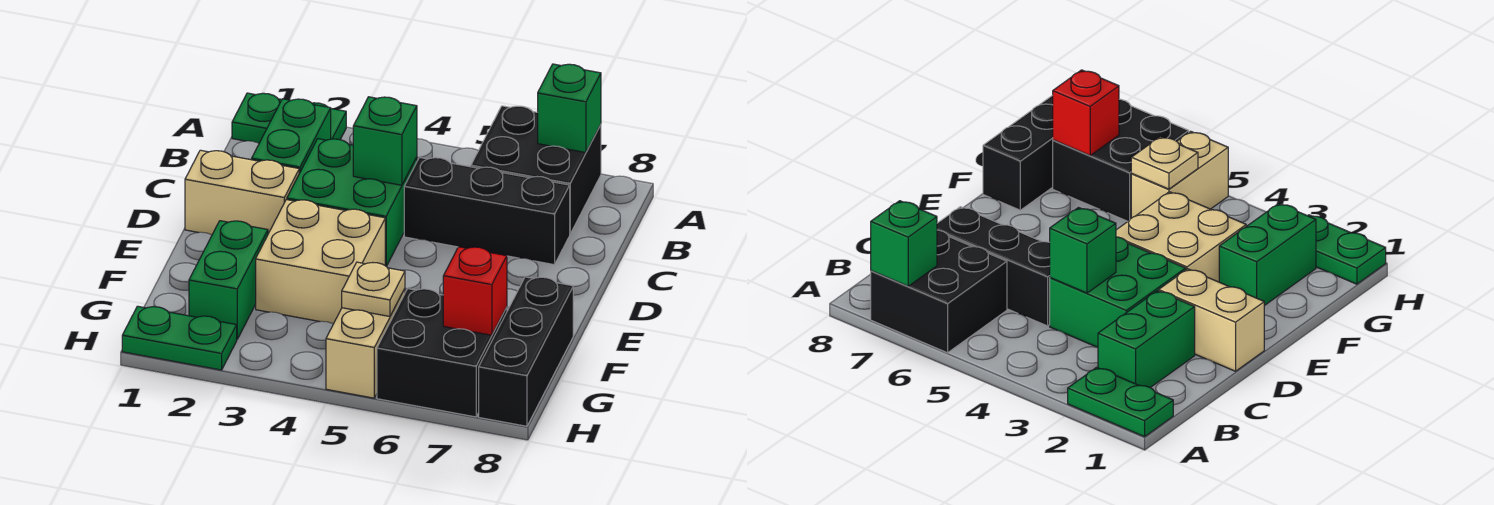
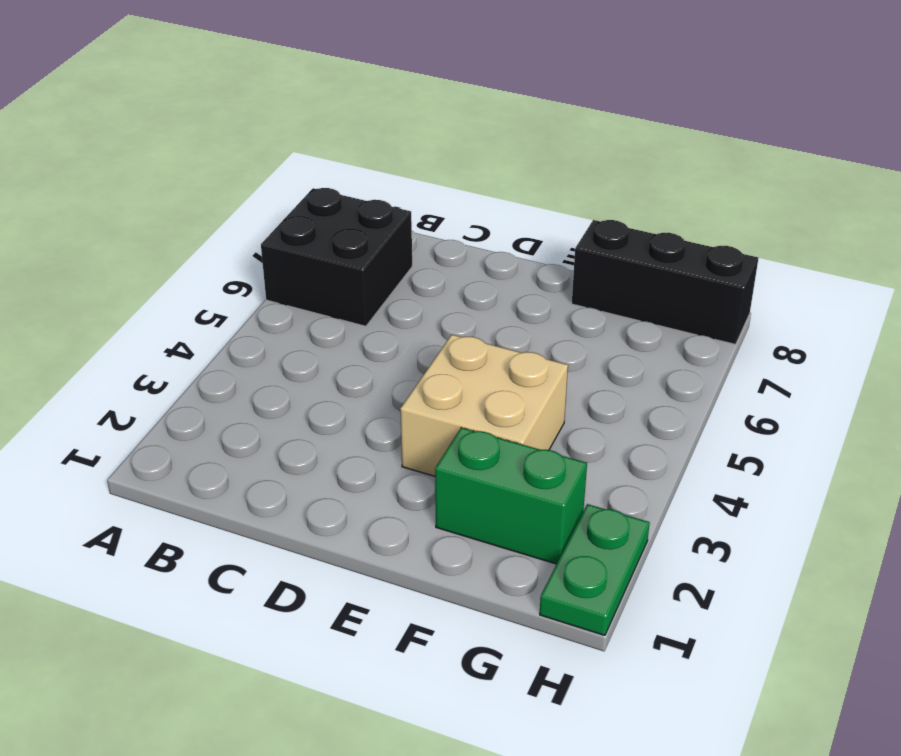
none -> green plate A1:A2 level 1
none -> green brick B2:C2 level 1
none -> green brick C3:D4 level 1

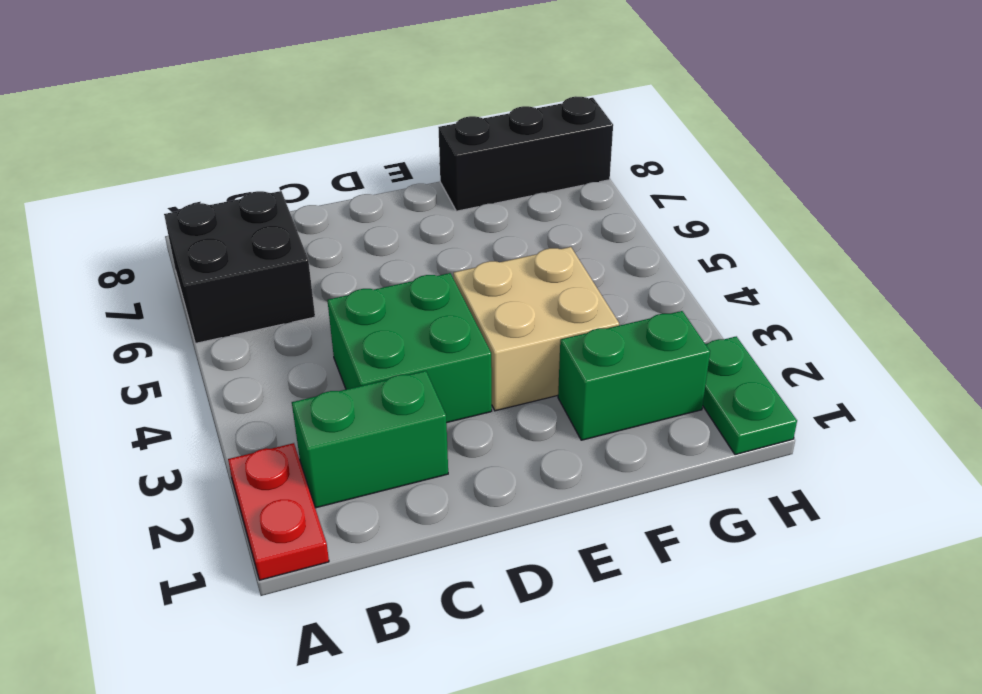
red plate A1:A2 level 1 -> green plate A1:A2 level 1
none -> black brick C5:C7 level 1
none -> tan brick D1:D2 level 1
none -> tan brick G5:H5 level 1

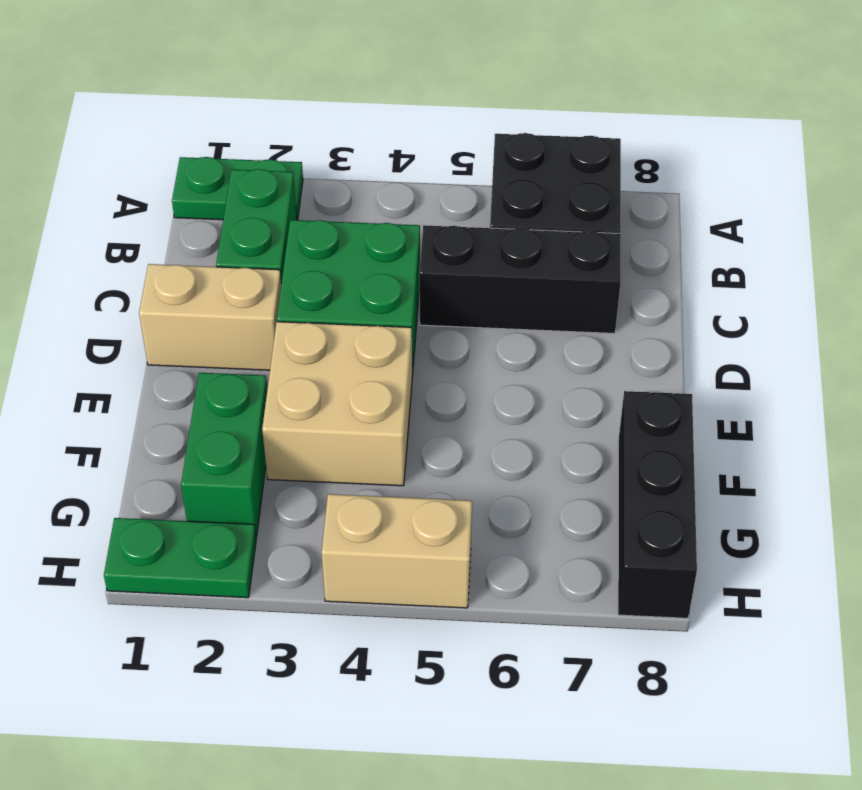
tan brick H4:H5 level 1 -> tan brick G5:H5 level 1
none -> black brick G6:H7 level 1
none -> green brick A7 level 2
none -> green brick C4 level 2

